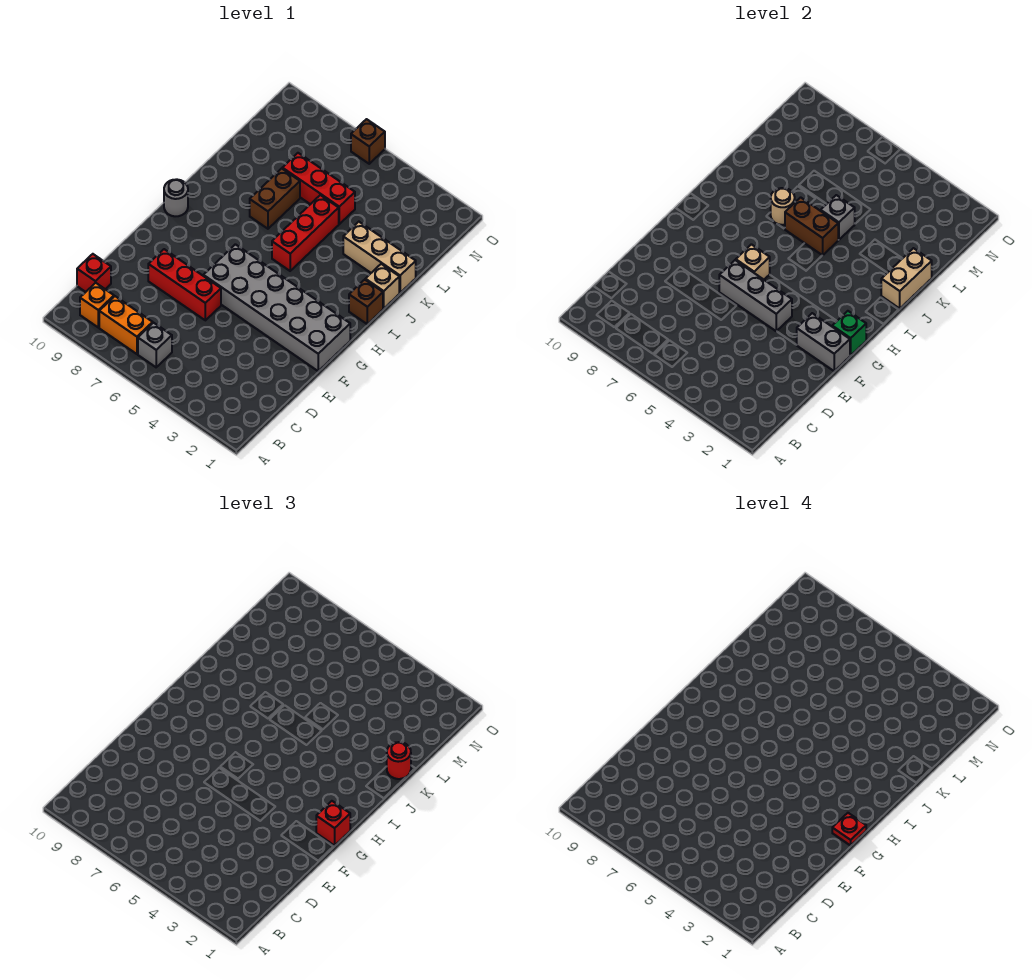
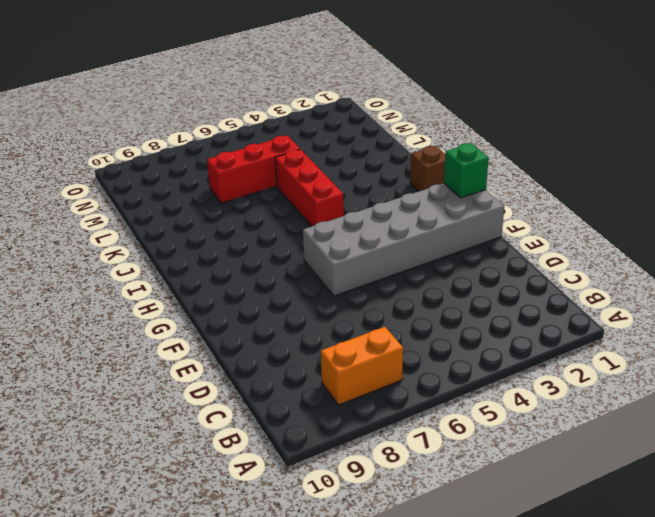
none -> grey brick B6 level 1
none -> orange brick B9 level 1
none -> red brick C10 level 1

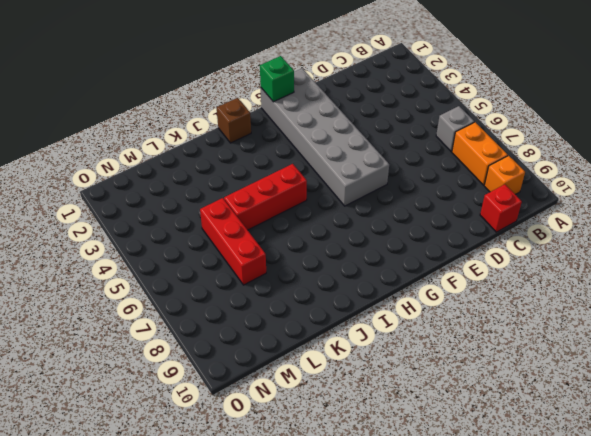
none -> red brick E6:E8 level 1
none -> grey round brick H10 level 1
none -> tan brick J1 level 1

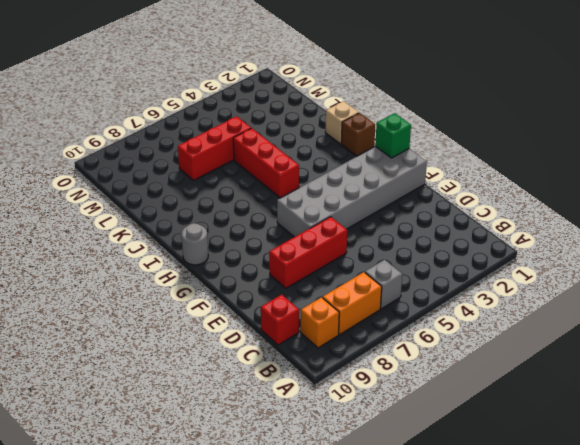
none -> brown brick J7:K7 level 1
none -> tan brick K1:K3 level 1
none -> brown brick O6 level 1

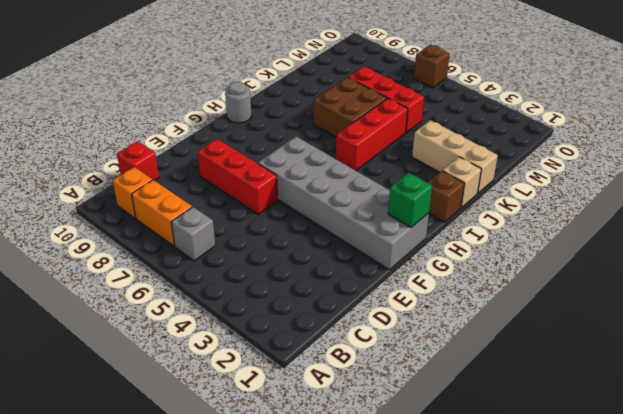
brown brick J6:K7 level 1 -> brown brick J7:K7 level 1
none -> grey brick F1:F2 level 2
none -> grey brick F4:F6 level 2
none -> tan brick G6 level 2

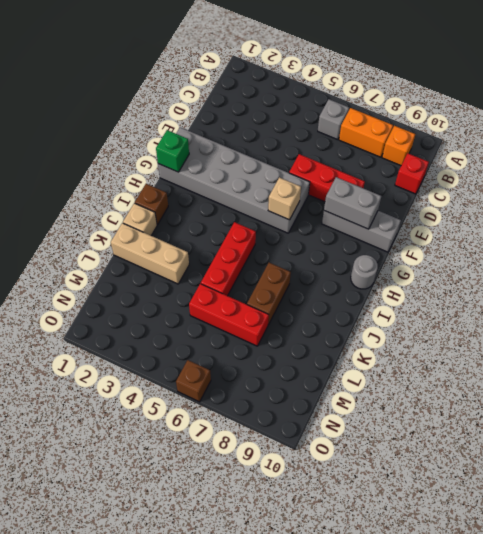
grey brick F8:F10 level 1 -> grey brick F4:F6 level 2
grey brick F8:F9 level 2 -> grey brick F1:F2 level 2
none -> tan brick J1:K1 level 2
none -> brown brick J5:J6 level 2
none -> tan round brick J7 level 2

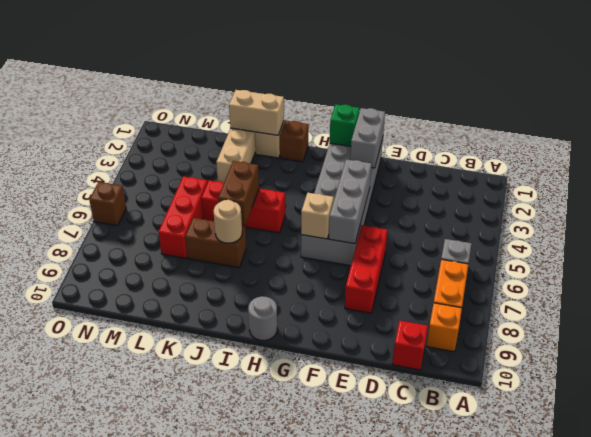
none -> grey brick K5 level 2
none -> red brick G1 level 3
none -> red round brick K1 level 3

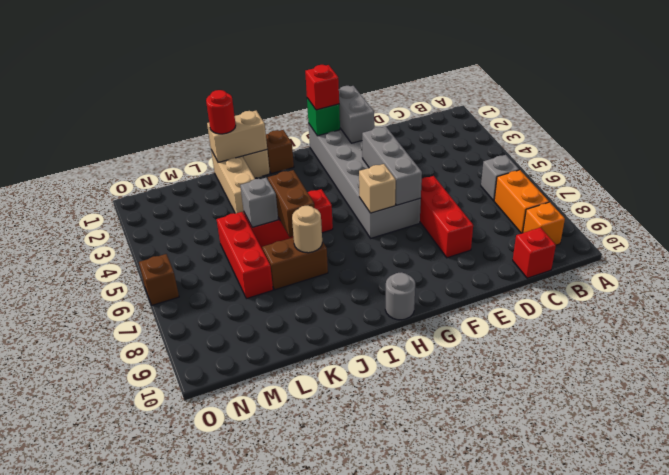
none -> red plate G1 level 4

